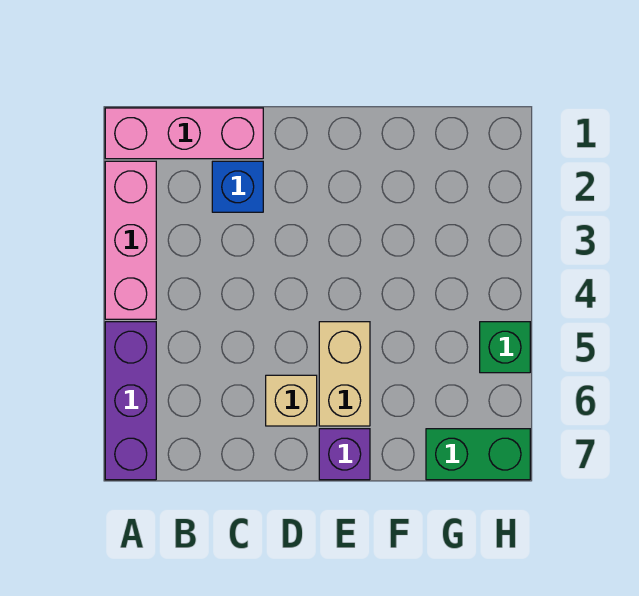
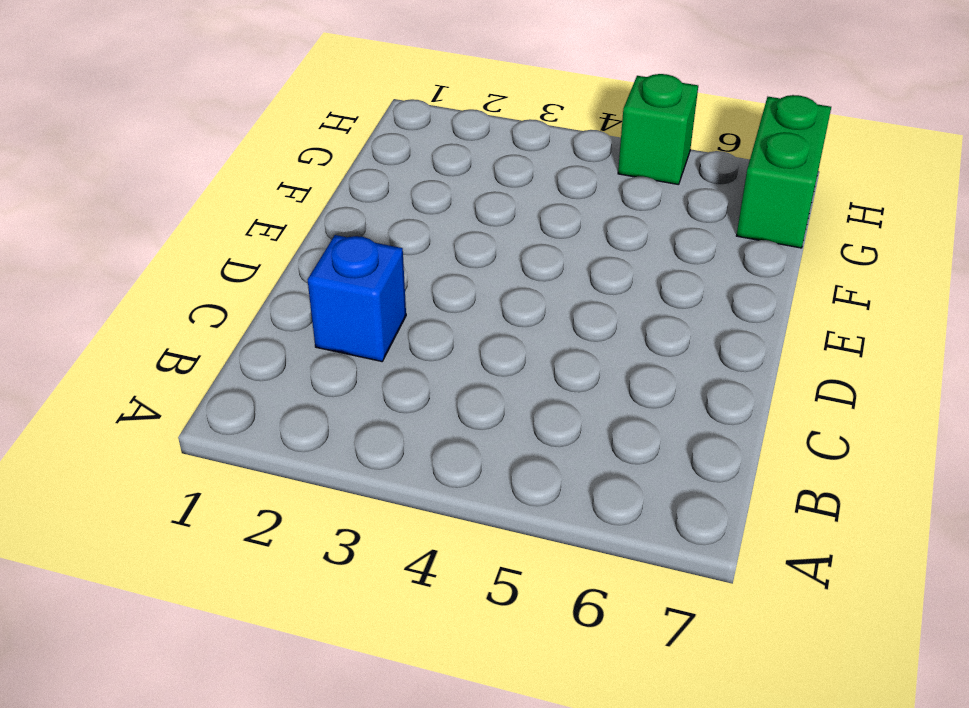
none -> pink brick A1:C1 level 1
none -> pink brick A2:A4 level 1

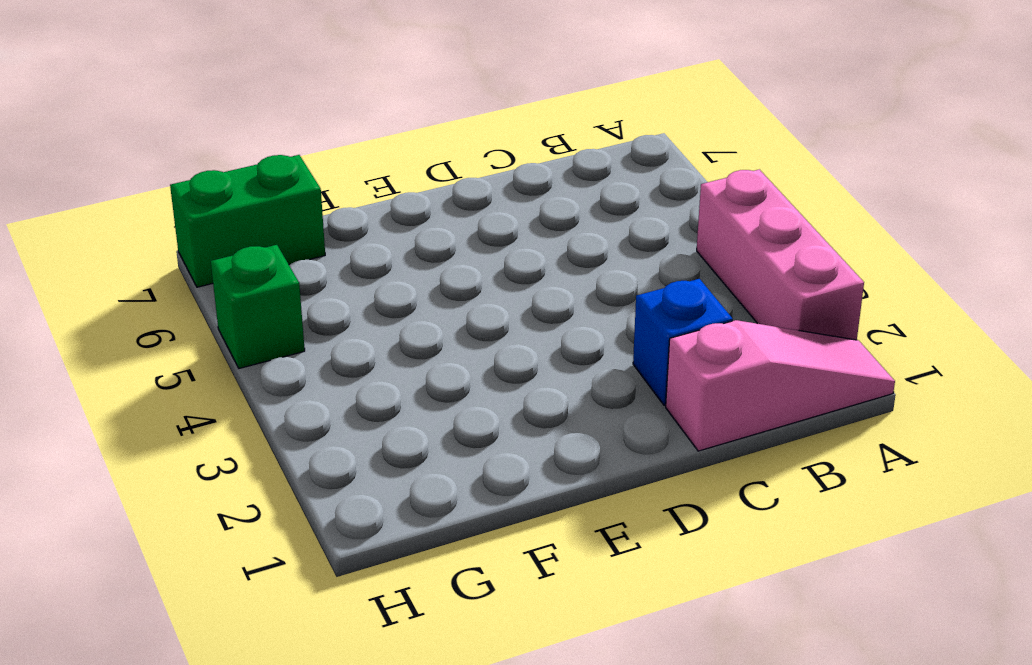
pink slope A1:C1 level 1 top C -> pink brick A1:C1 level 1
none -> purple brick A5:A7 level 1
none -> tan brick D6 level 1

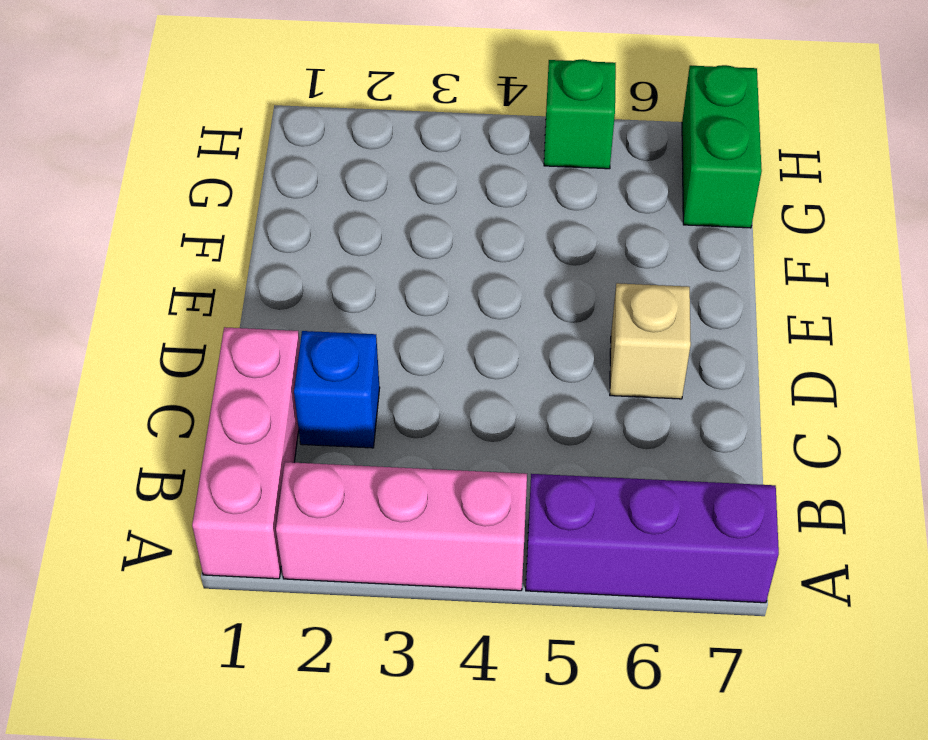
none -> tan brick E5:E6 level 1
none -> purple brick E7 level 1

